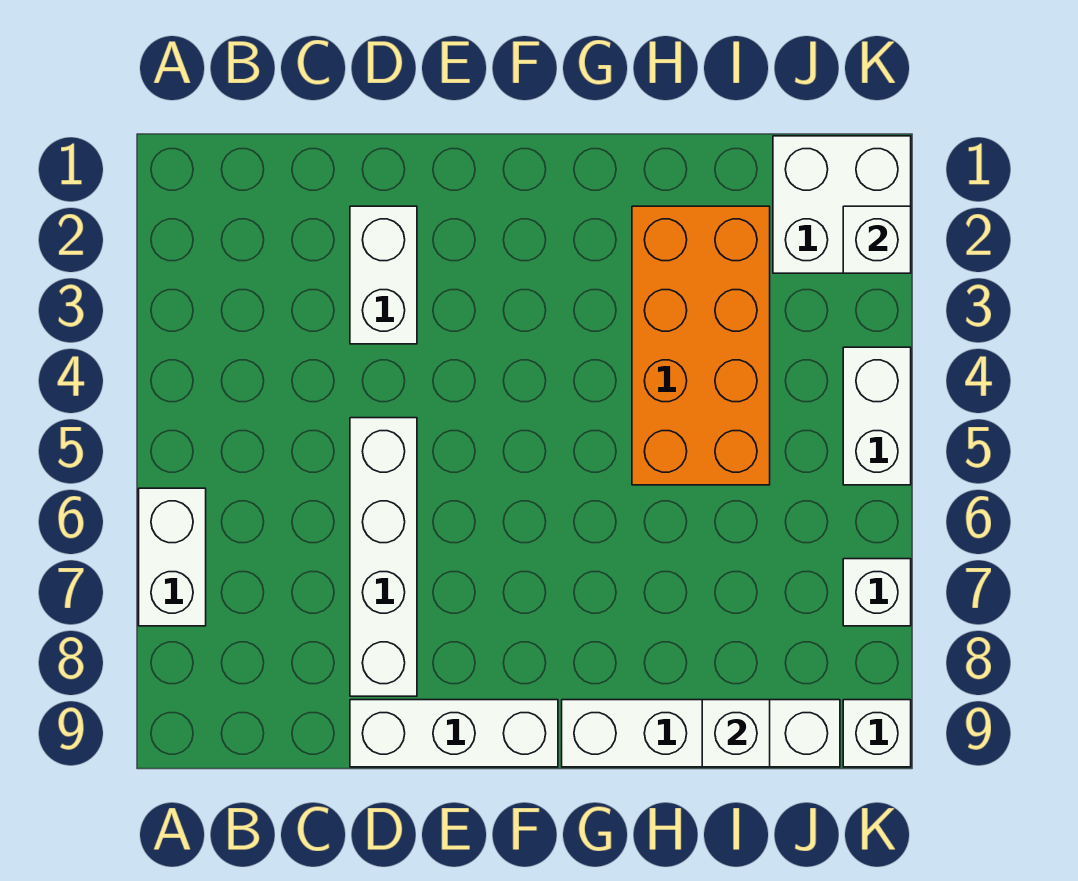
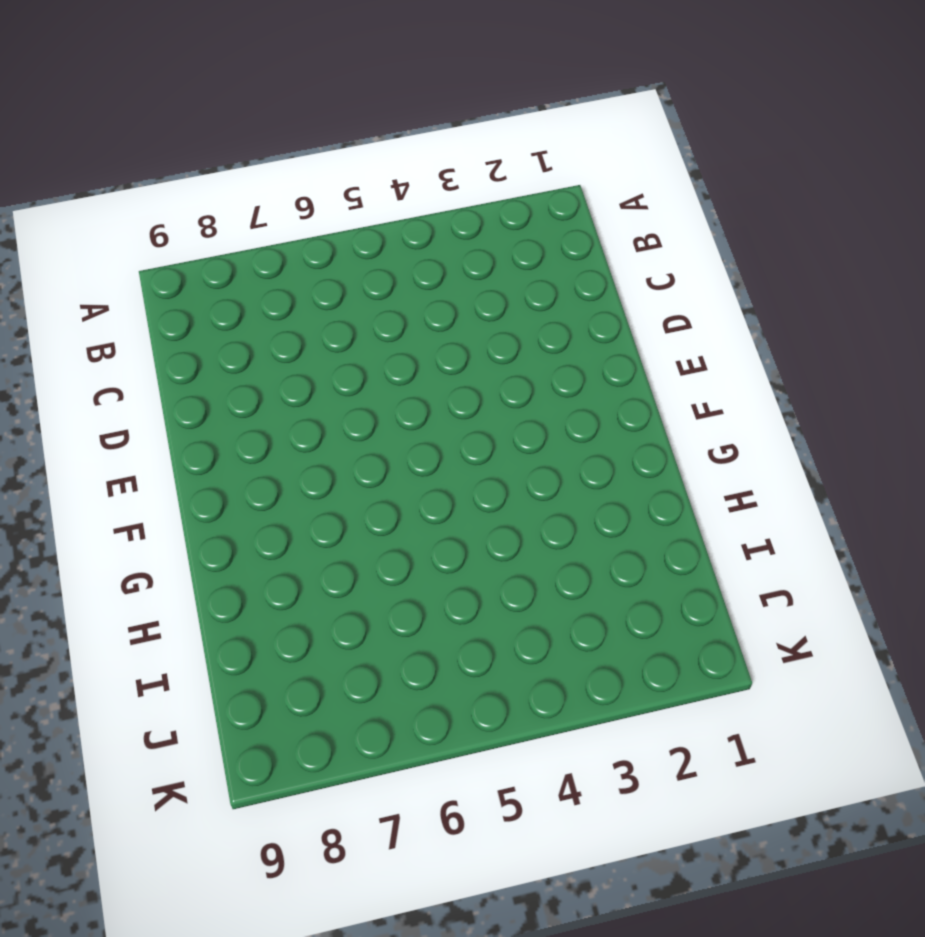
none -> white brick A6:A7 level 1
none -> white brick D2:D3 level 1
none -> white brick D5:D8 level 1

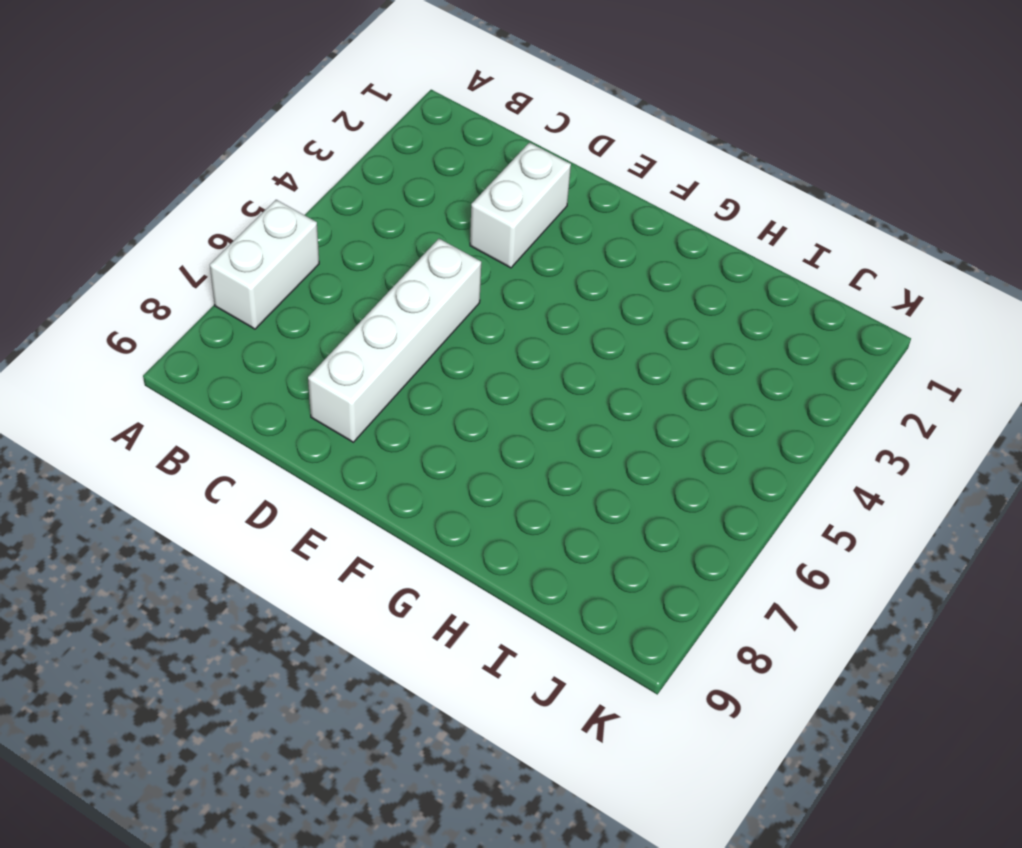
none -> white brick D9:F9 level 1
none -> white brick G9:J9 level 1
none -> orange brick H2:I5 level 1

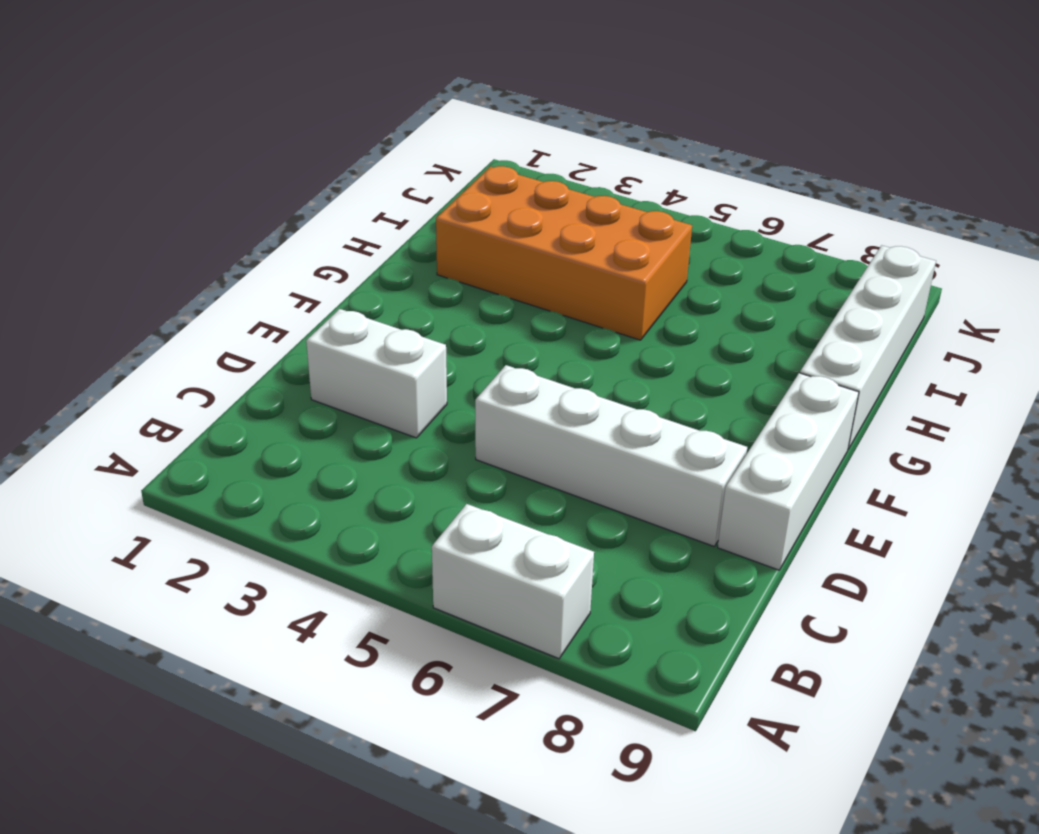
none -> white brick J1:K2 level 1
none -> white brick K4:K5 level 1
none -> white brick K7 level 1

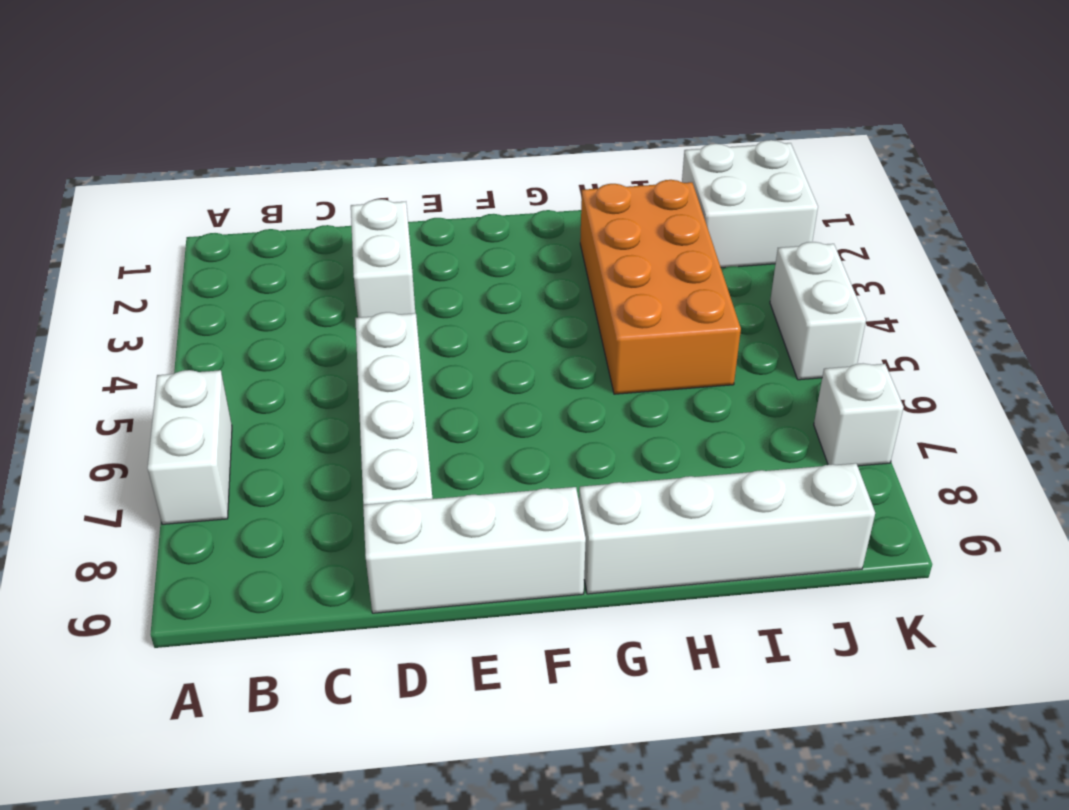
none -> white brick K9 level 1
none -> white brick I9 level 2
none -> white brick K2 level 2

